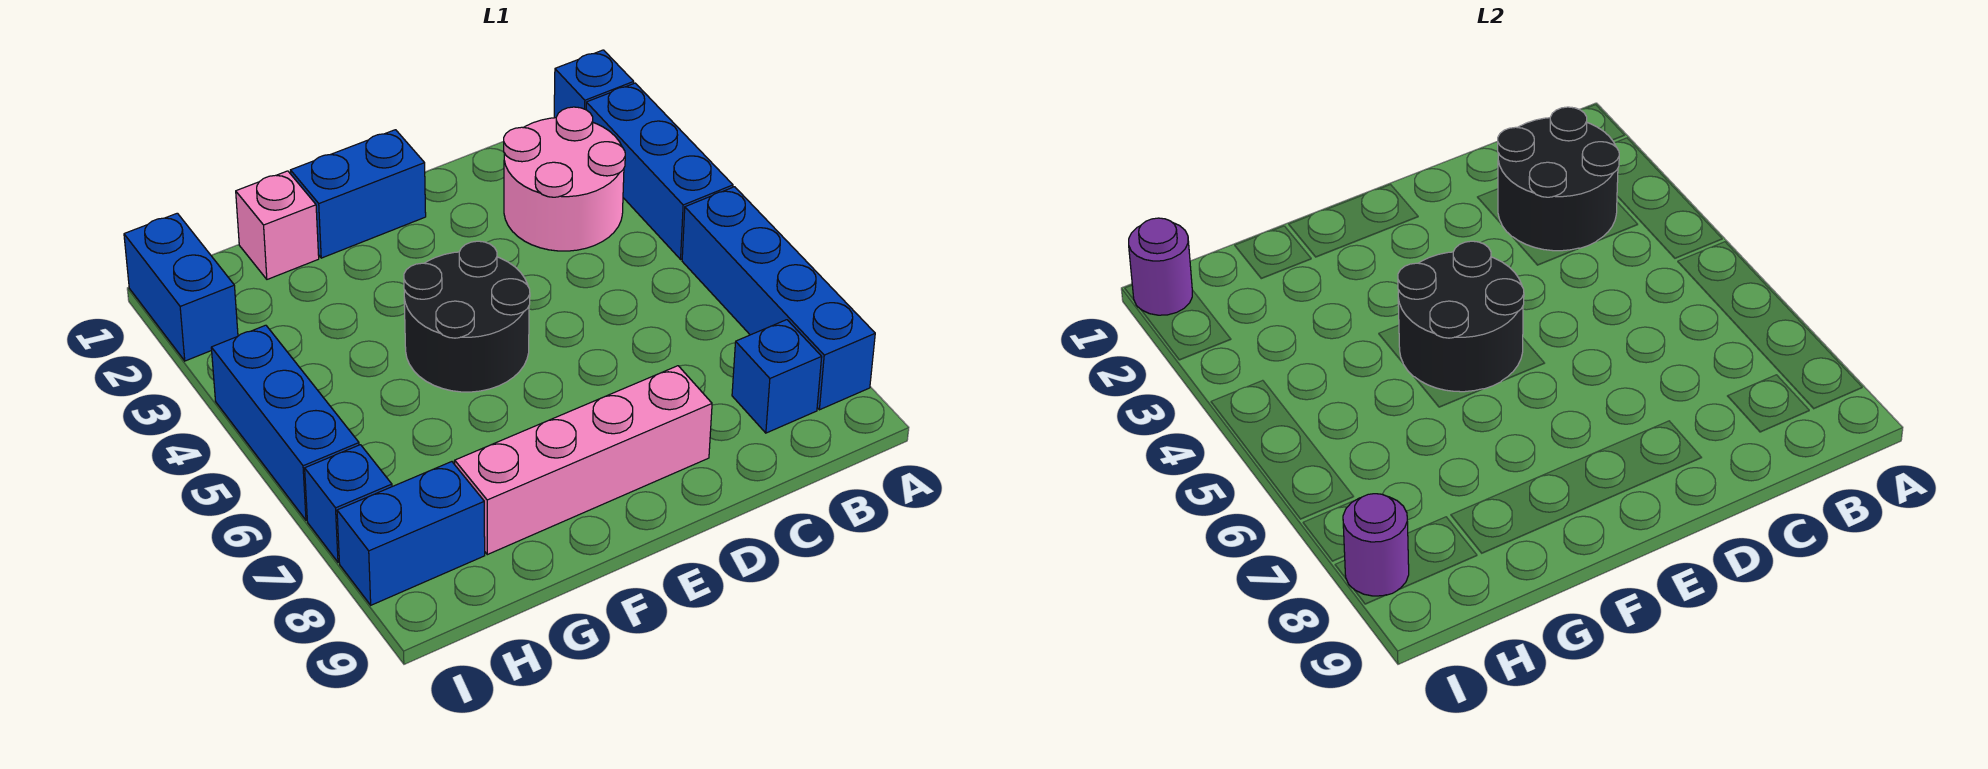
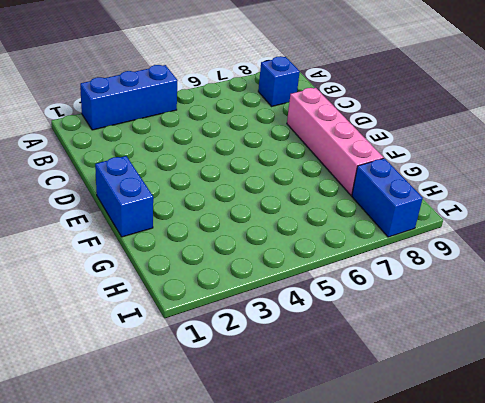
none -> blue brick A1 level 1
none -> blue brick A5:A8 level 1
none -> pink round brick B2:C3 level 1

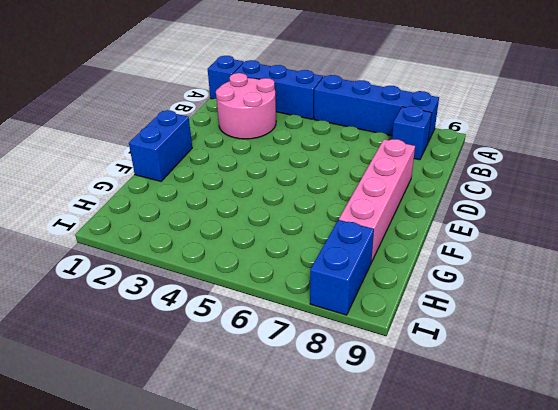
none -> black round brick E4:F5 level 1
none -> pink brick G1 level 1
none -> blue brick I1:I2 level 1

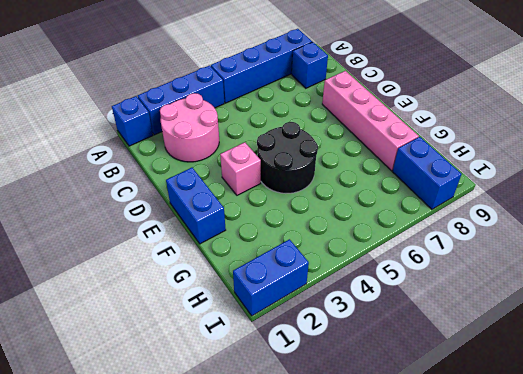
pink brick E3 level 1 -> pink brick G1 level 1
none -> blue brick I4:I6 level 1
none -> blue brick I7 level 1
none -> black round brick B2:C3 level 2

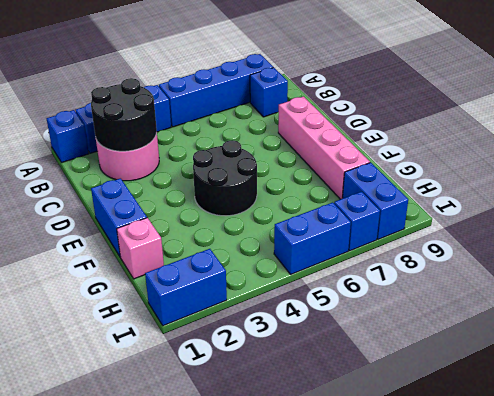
blue brick I5:I6 level 1 -> blue brick I4:I6 level 1
none -> black round brick E4:F5 level 2
none -> purple round brick I1 level 2
none -> purple round brick I8 level 2

